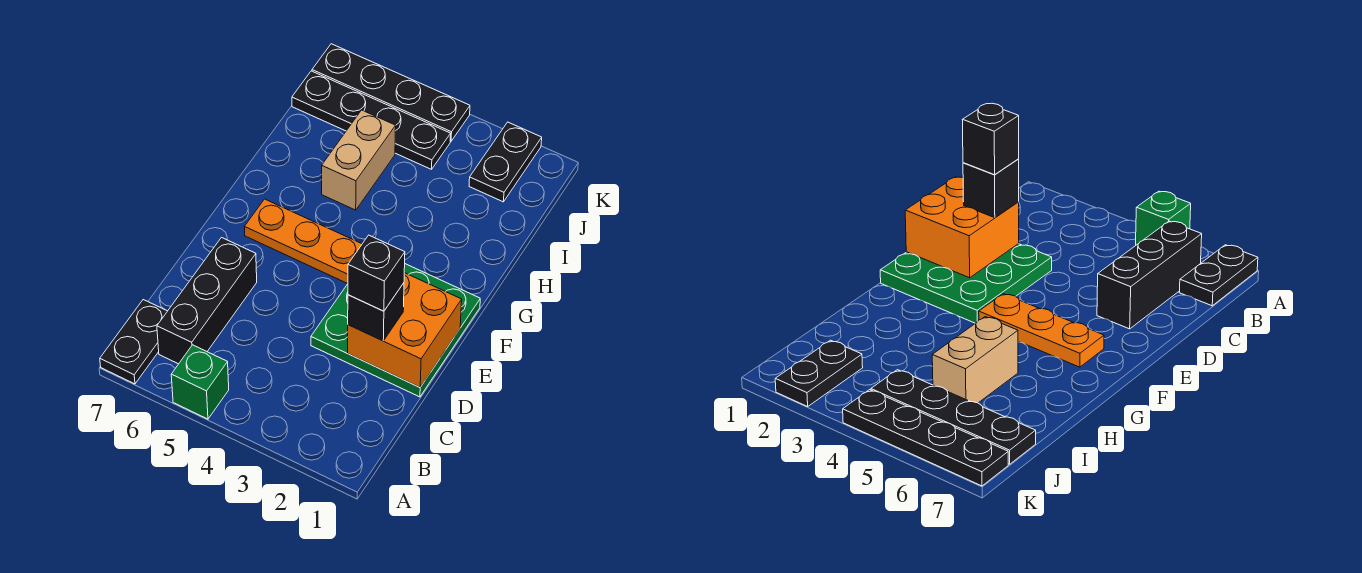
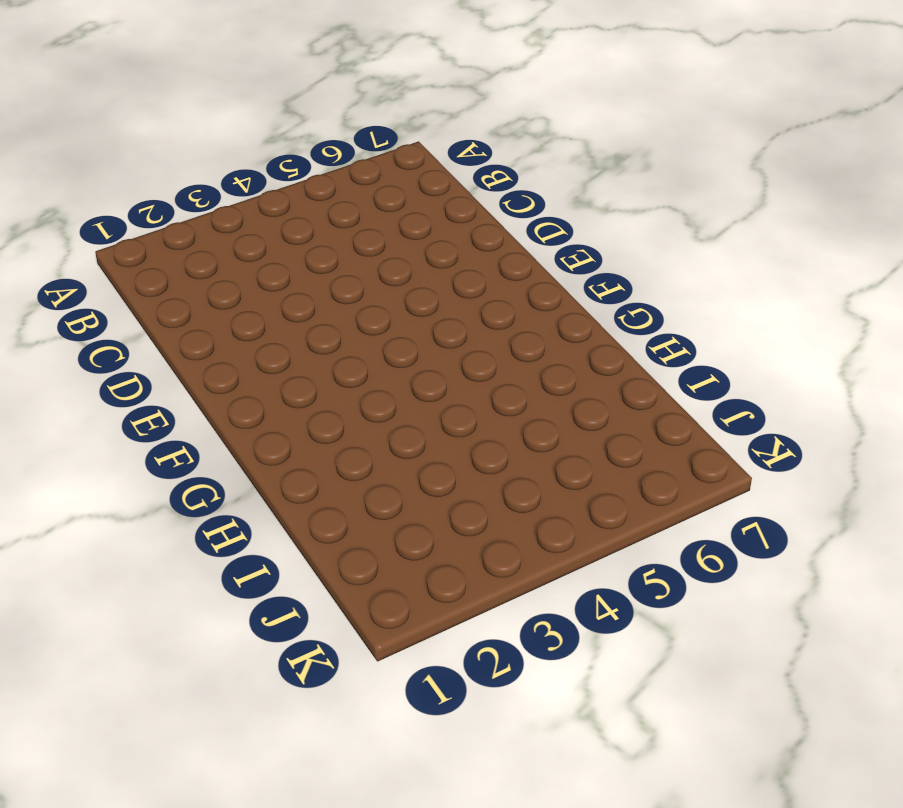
none -> green brick A5 level 1
none -> black plate A7:B7 level 1
none -> black brick B6:D6 level 1

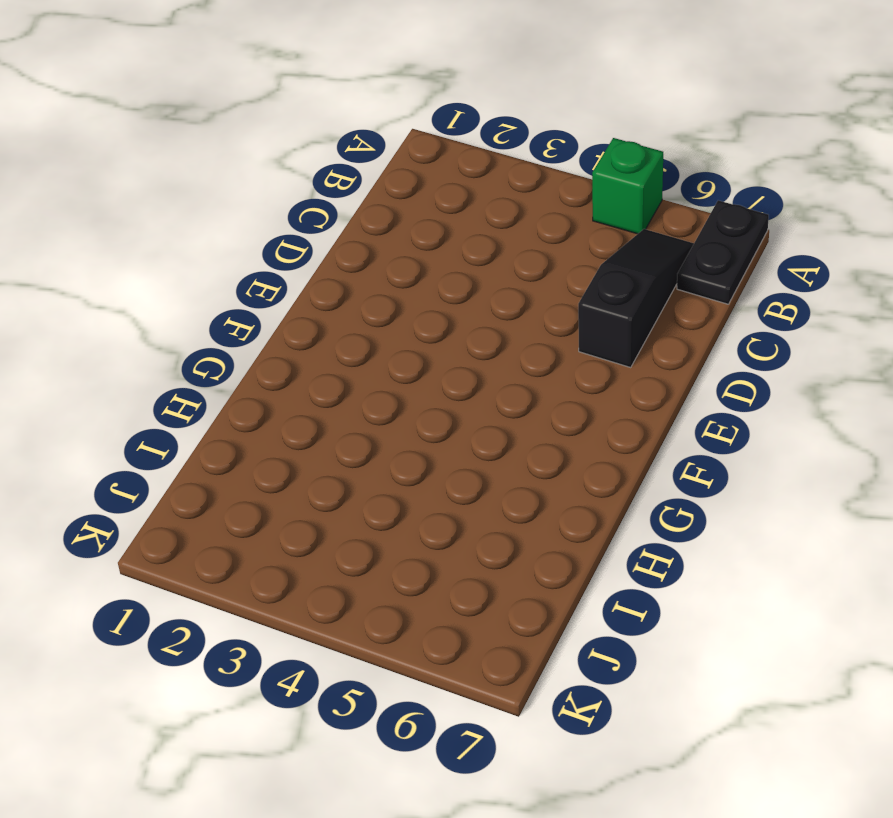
black slope B6:D6 level 1 top D -> black brick B6:D6 level 1
none -> green plate D1:F3 level 1
none -> orange plate F4:F6 level 1
none -> tan brick H5:I5 level 1

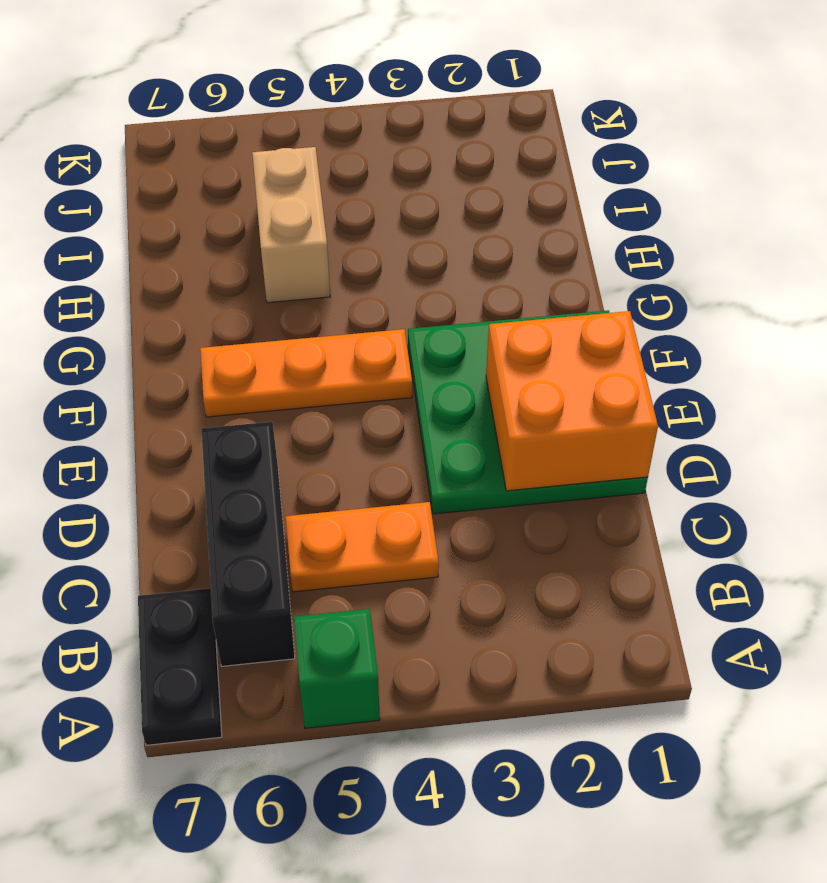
orange plate C4:C5 level 1 -> none
none -> black plate J2:K2 level 1
none -> black plate J4:J7 level 1
none -> black plate K4:K7 level 1

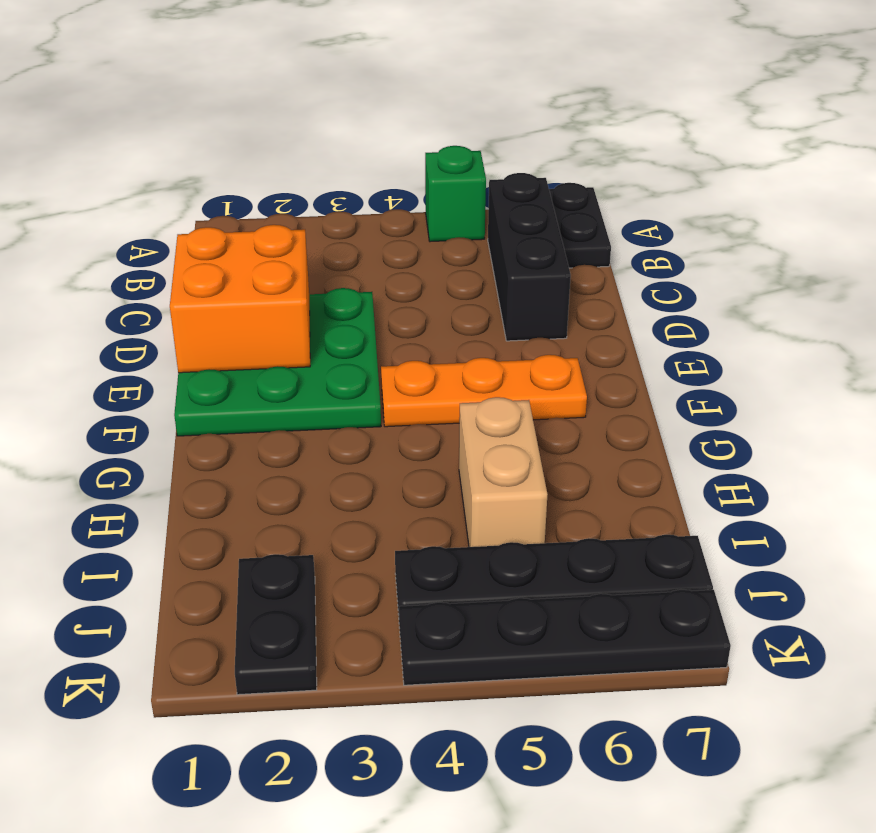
none -> black brick D2 level 3
none -> black brick D2 level 4

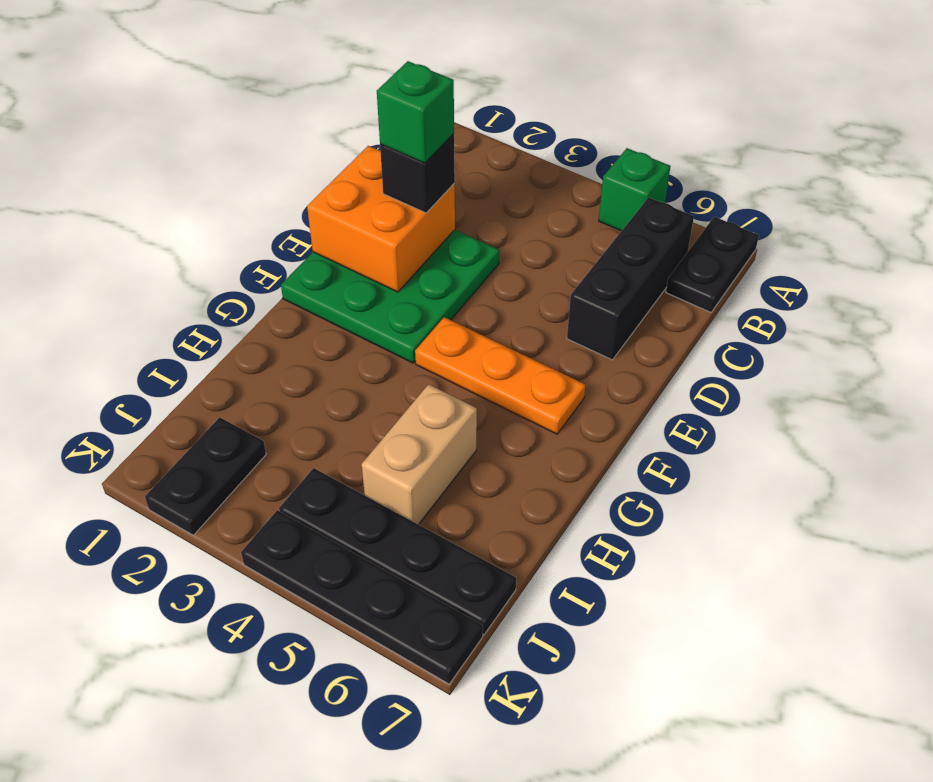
green brick D2 level 4 -> black brick D2 level 4

